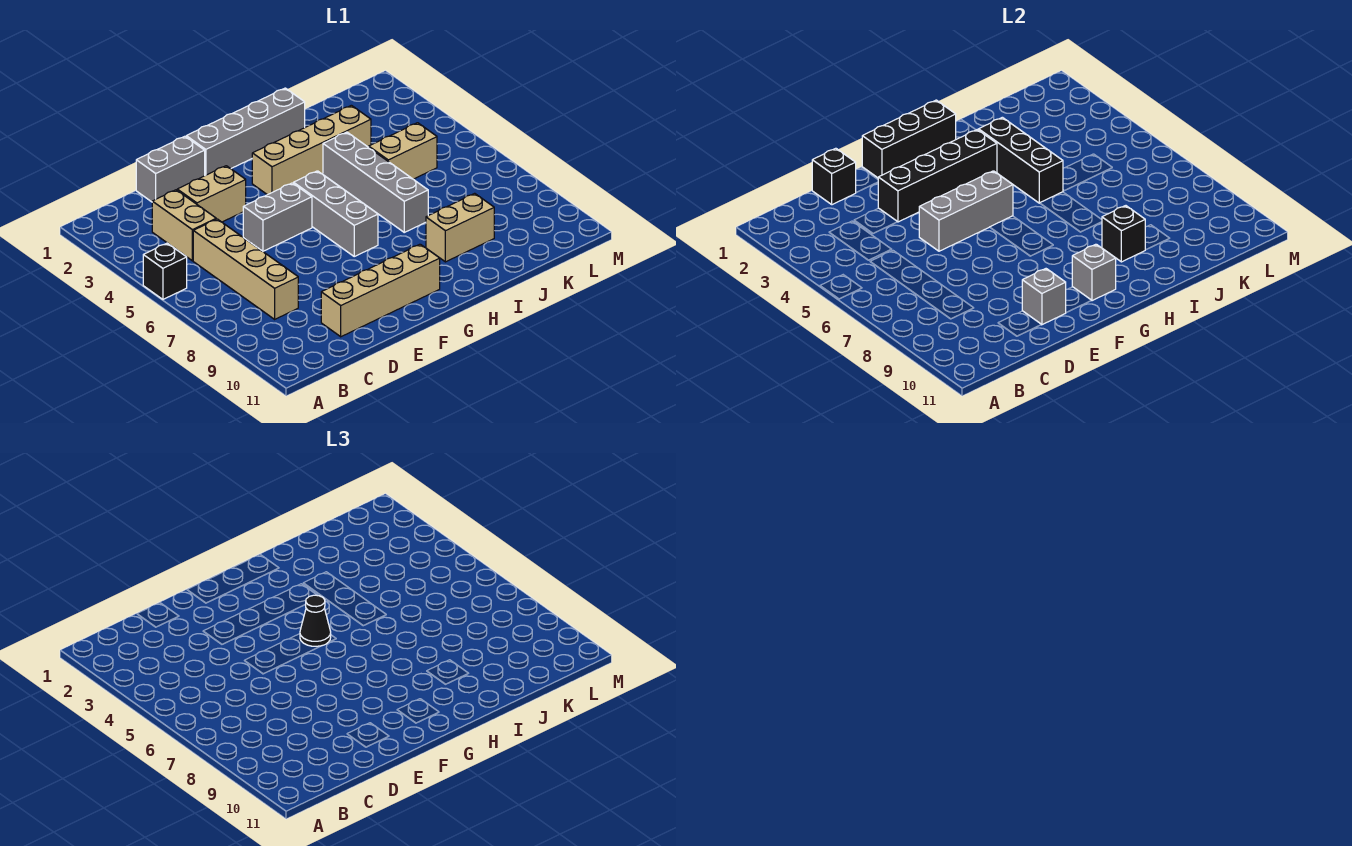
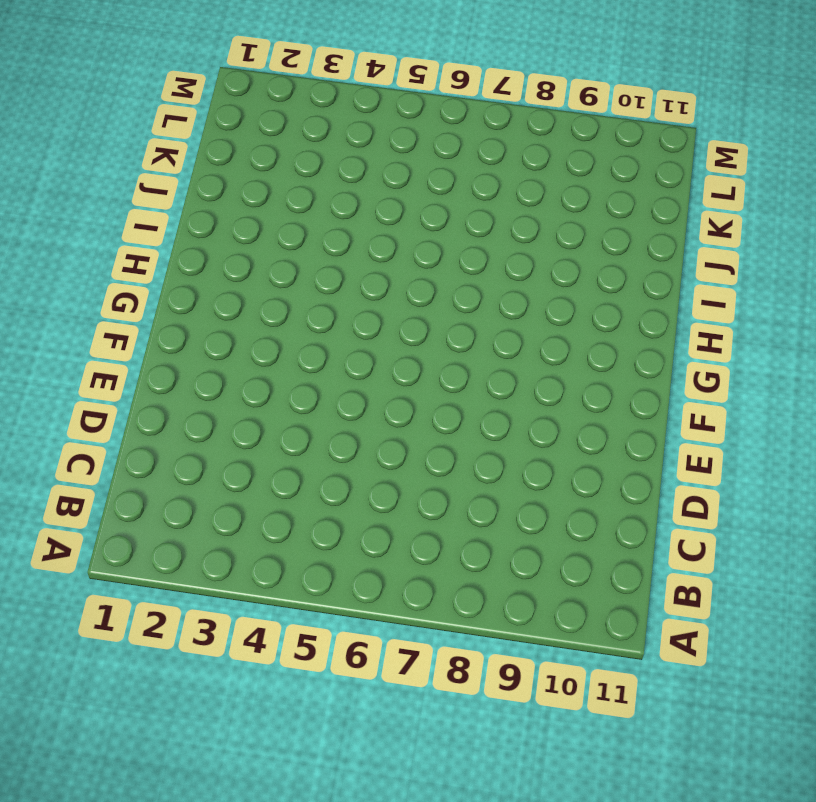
none -> black brick A5 level 1
none -> tan brick C3:C4 level 1
none -> tan brick C5:C8 level 1

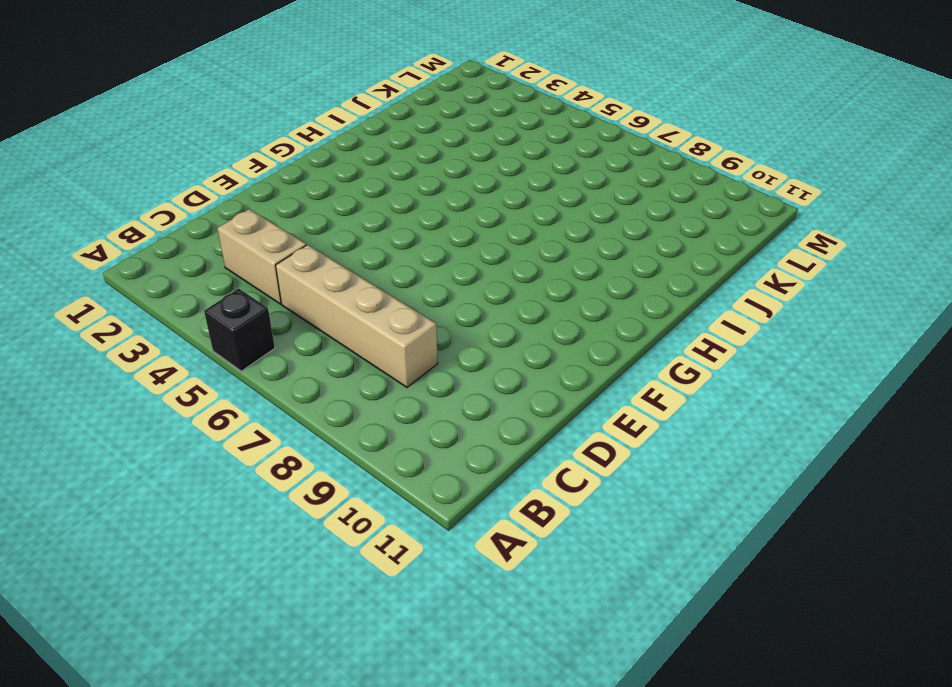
none -> grey brick D1:E1 level 1
none -> tan brick D3:E3 level 1
none -> tan brick D10:G10 level 1

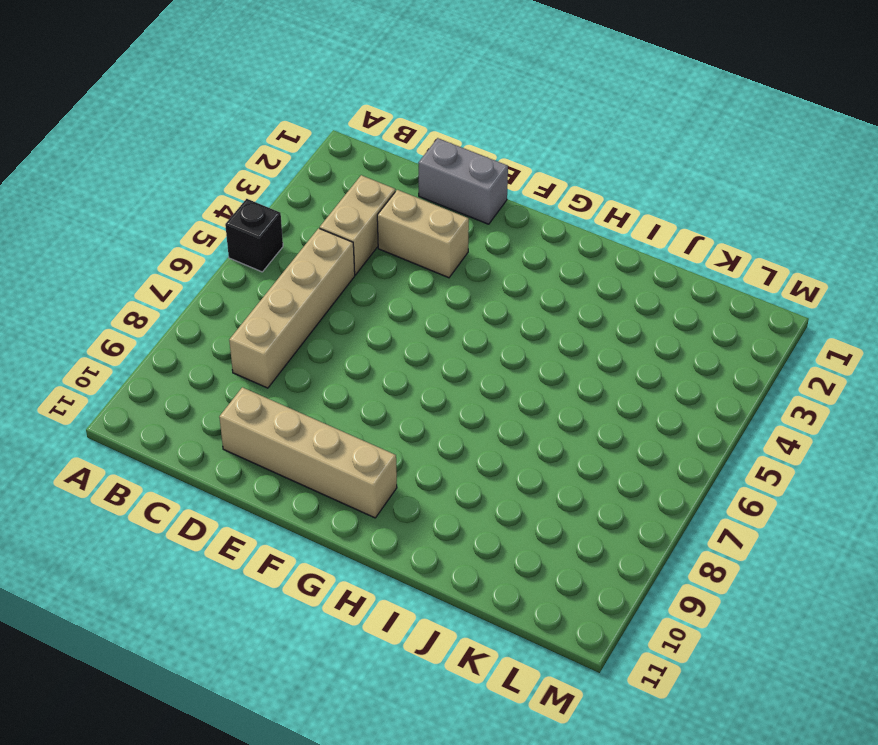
none -> grey brick E5:F5 level 1
none -> grey brick F1:I1 level 1
none -> tan brick G3:J3 level 1

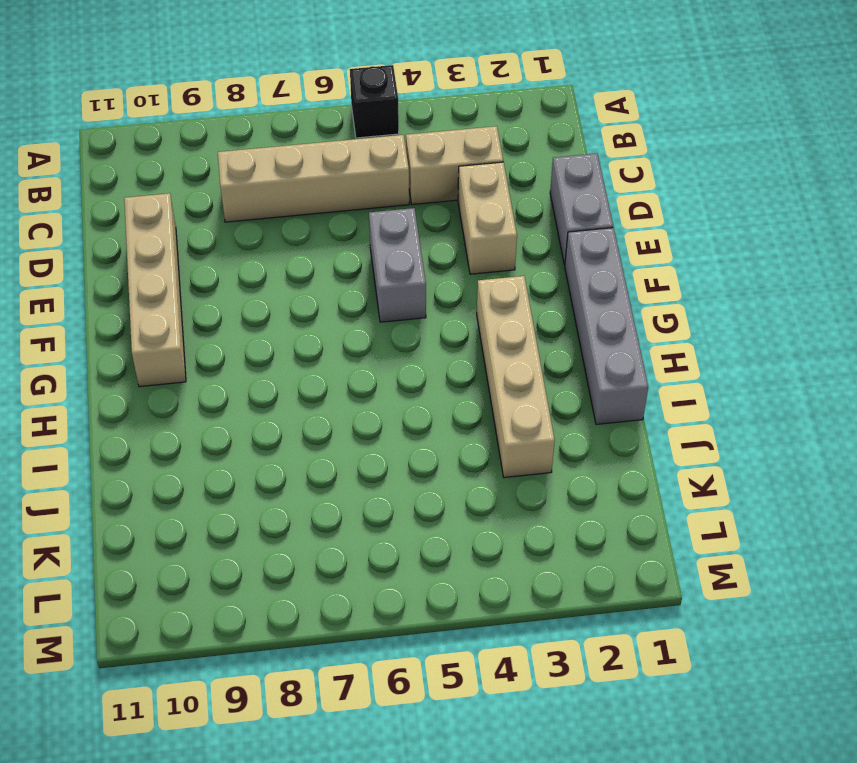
none -> grey brick G5:G7 level 1
none -> grey brick I4:I7 level 1
none -> tan brick I9:J9 level 1

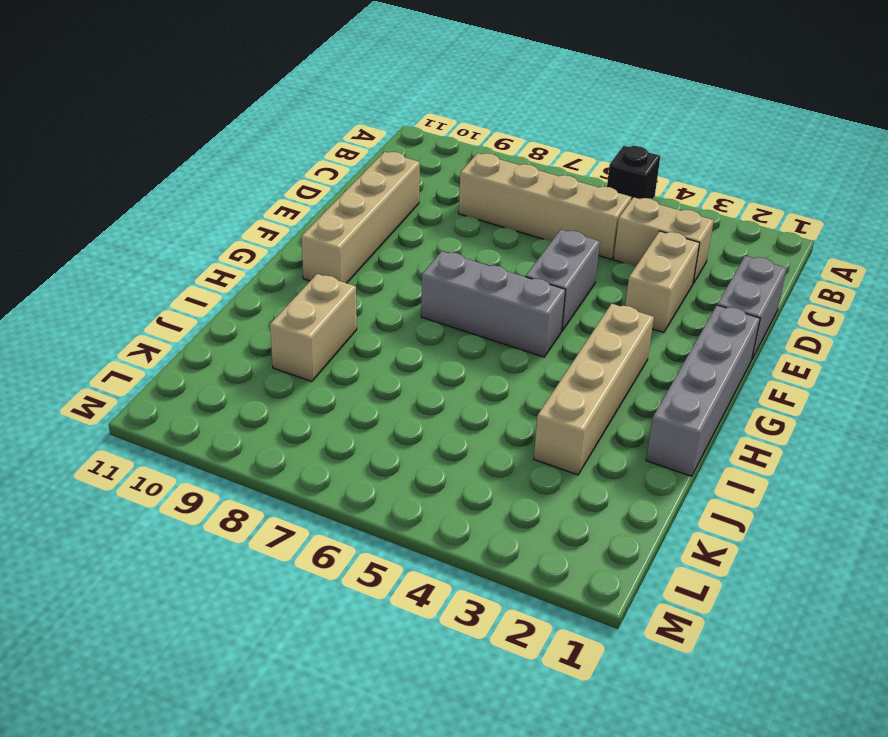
none -> grey brick I4:I7 level 1
none -> tan brick J5:K5 level 1
none -> black brick D1 level 2

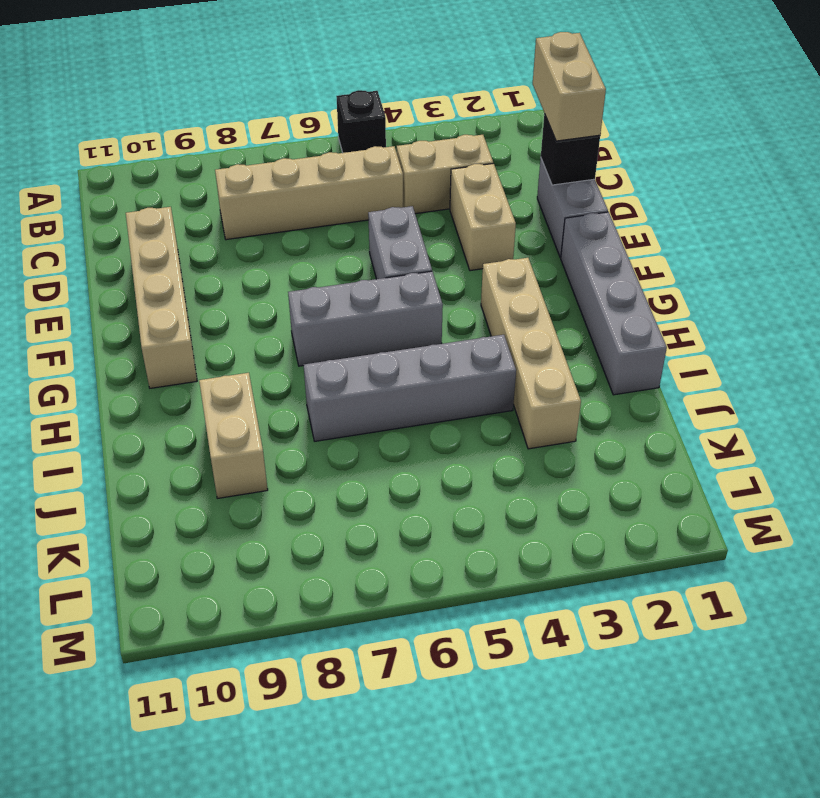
tan brick C1:D1 level 3 -> tan brick J5:K5 level 1
none -> black brick E3:H3 level 2
none -> grey brick E5:G5 level 2
none -> grey brick E10 level 2

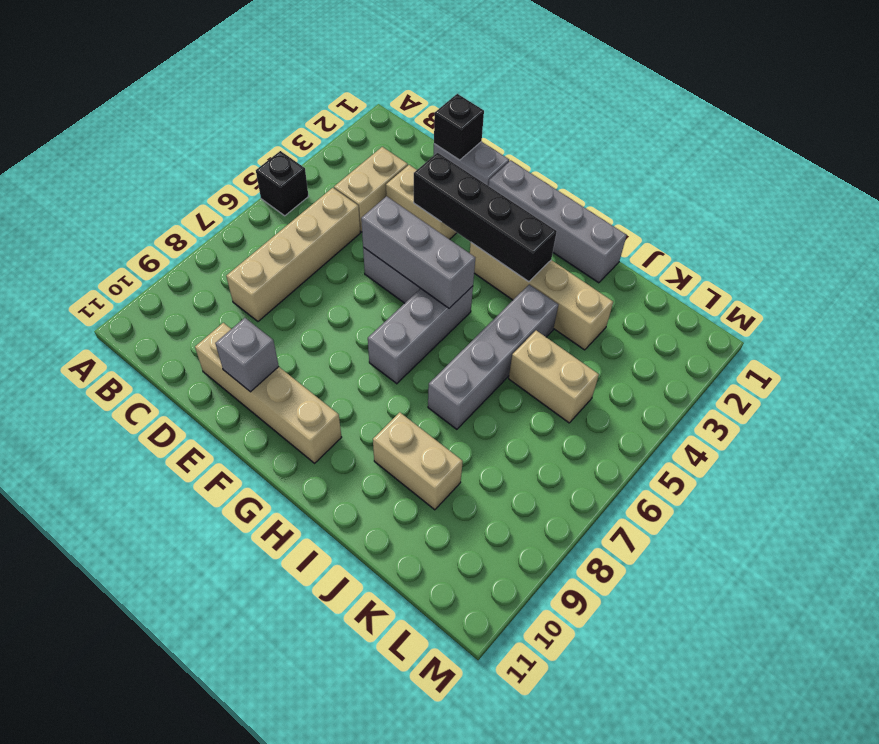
none -> black brick F1:H1 level 2
none -> grey brick G10 level 2
none -> black brick I3:I5 level 2

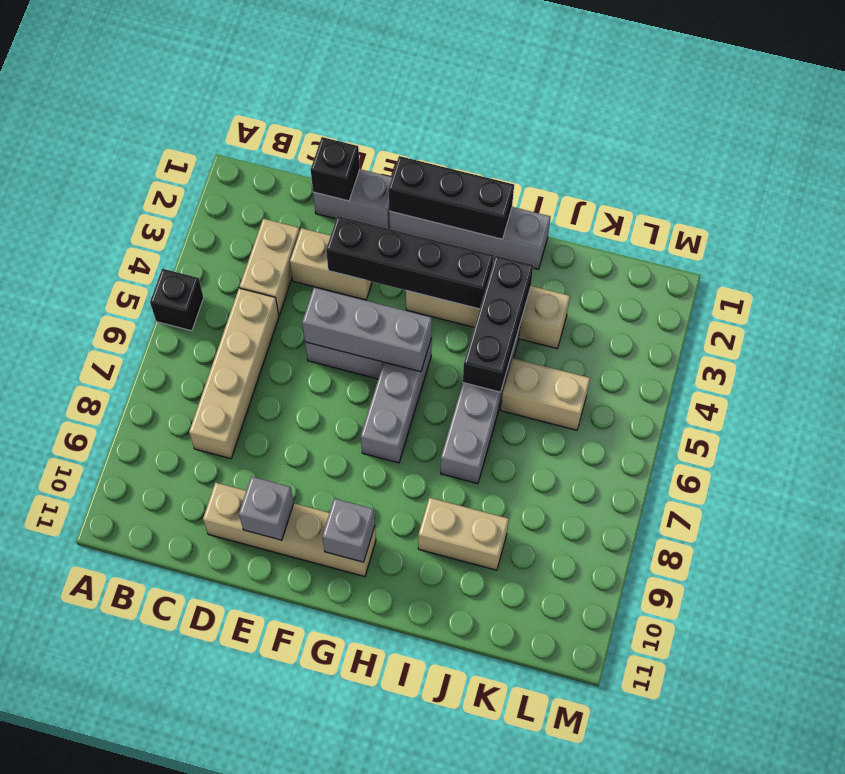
none -> black brick I9 level 2
none -> black cone G5 level 3

